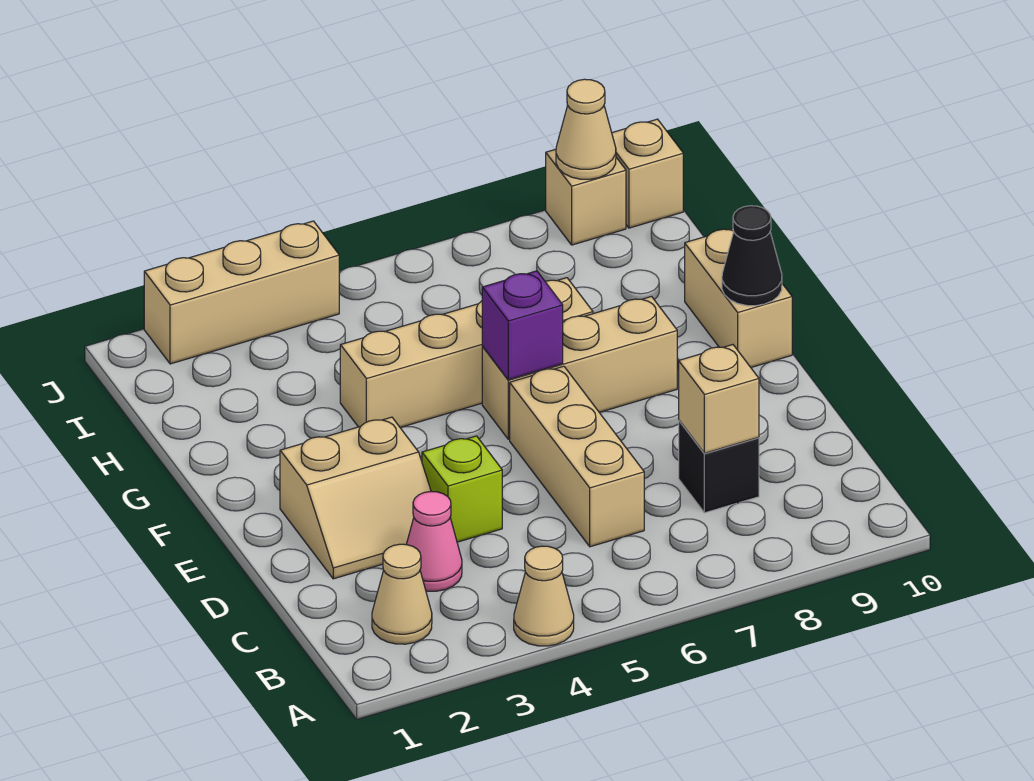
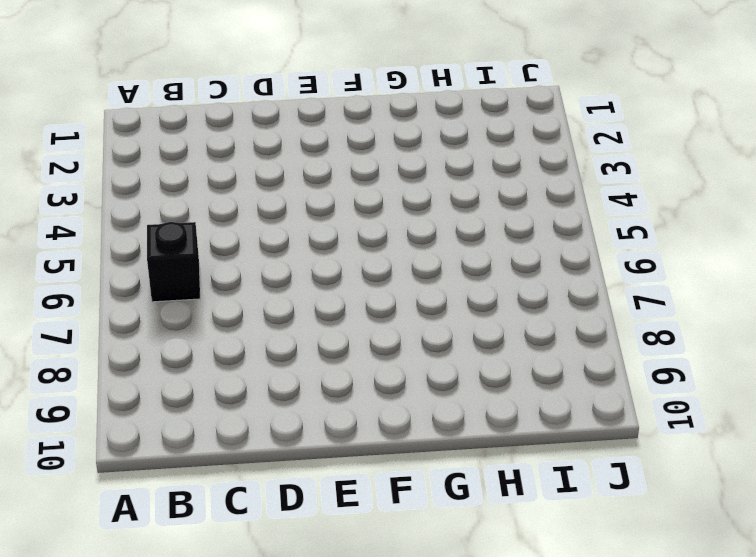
black brick B6 level 1 -> black brick C8 level 1
none -> tan cone A4 level 1
none -> tan cone B2 level 1
none -> pink cone C3 level 1

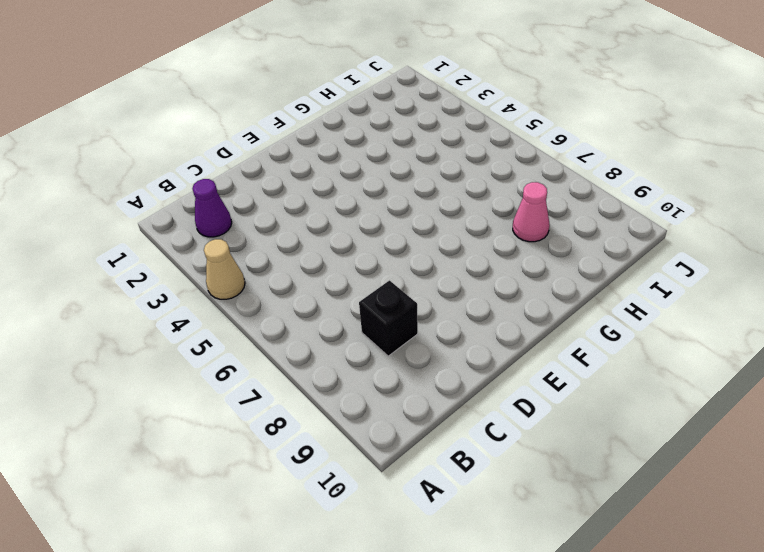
purple cone B2 level 1 -> tan cone B2 level 1
pink cone H8 level 1 -> pink cone C3 level 1
none -> tan brick C6:E6 level 1
none -> tan slope D2:E3 level 1 top E
none -> lime brick D4 level 1

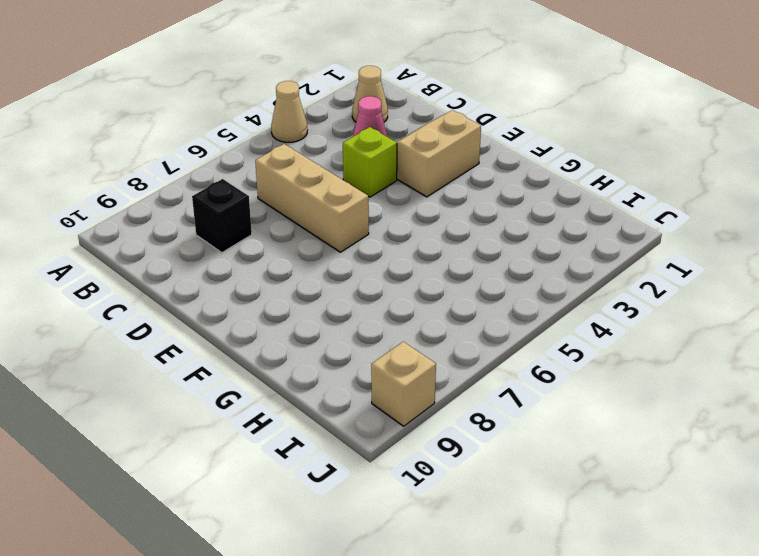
none -> tan brick F6:F8 level 1
none -> tan brick F10:G10 level 1
none -> tan brick G4:G7 level 1

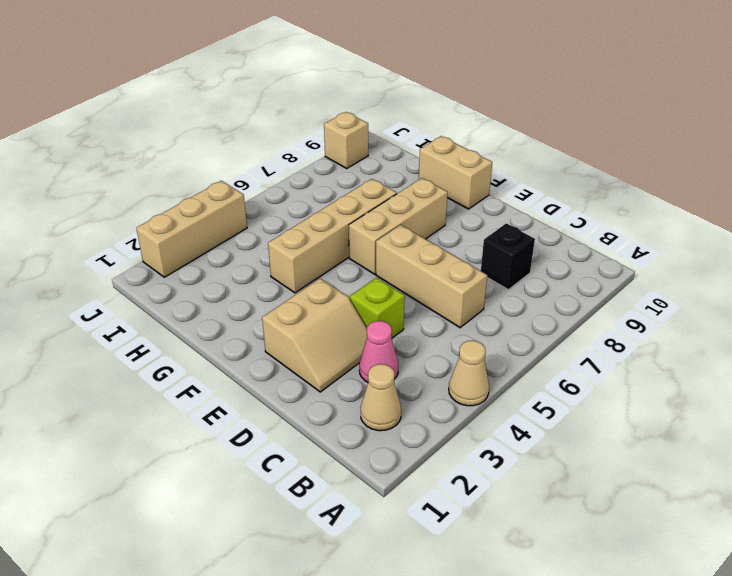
none -> tan brick J10 level 1
none -> tan brick C8 level 2
none -> purple brick F6 level 2

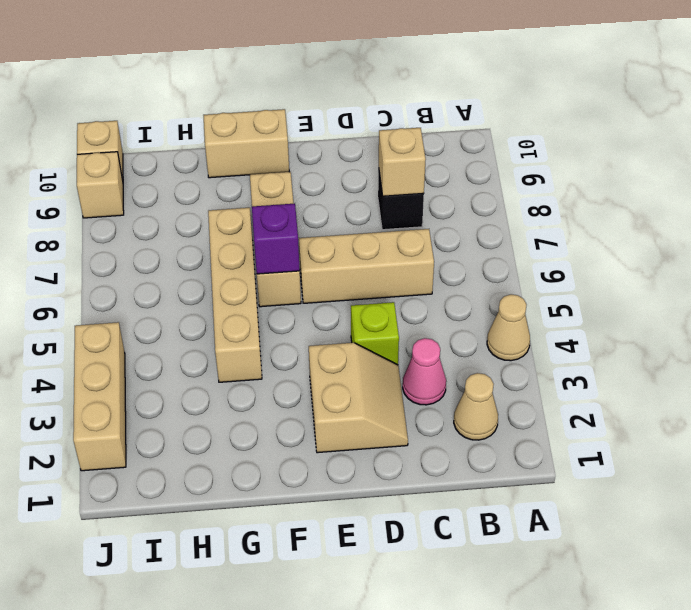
none -> black cone F10 level 2
none -> tan cone J9 level 2

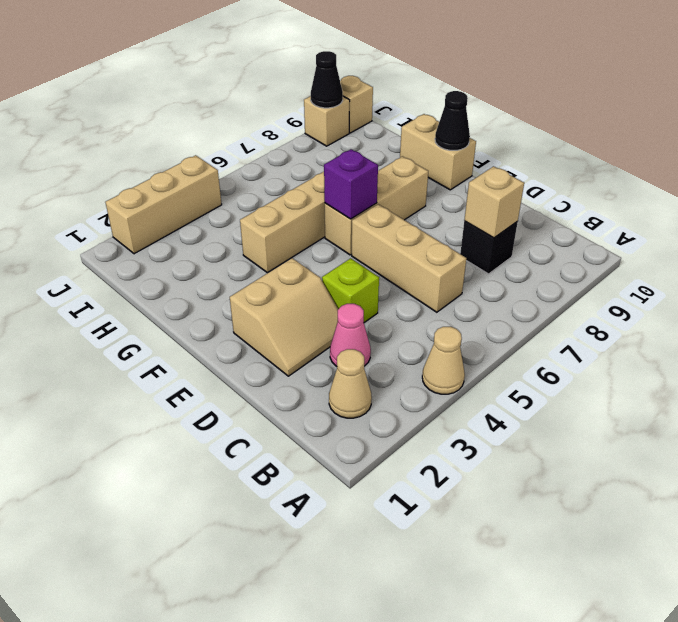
black cone J9 level 2 -> tan cone J9 level 2

